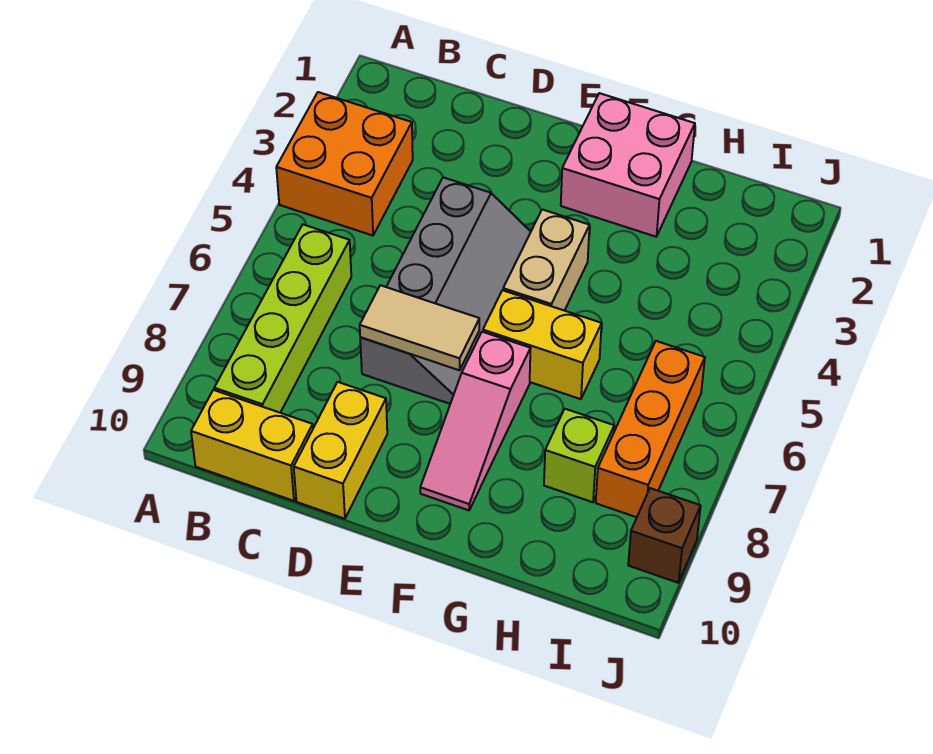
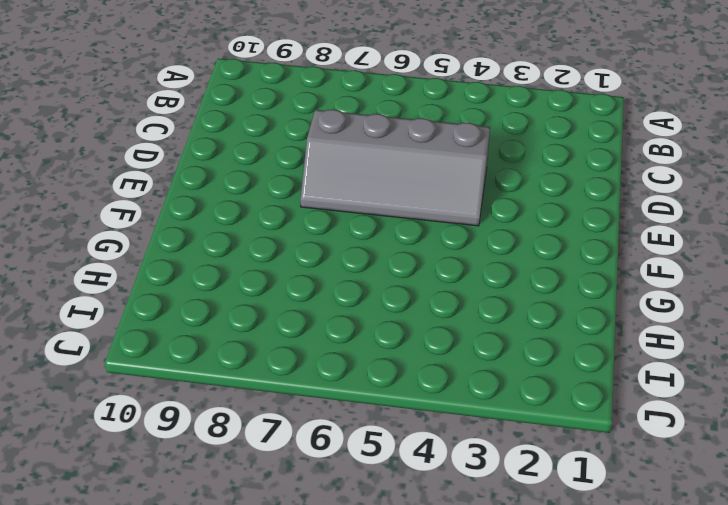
none -> orange brick A3:B4 level 1
none -> lime brick B6:B9 level 1
none -> yellow brick B10:C10 level 1

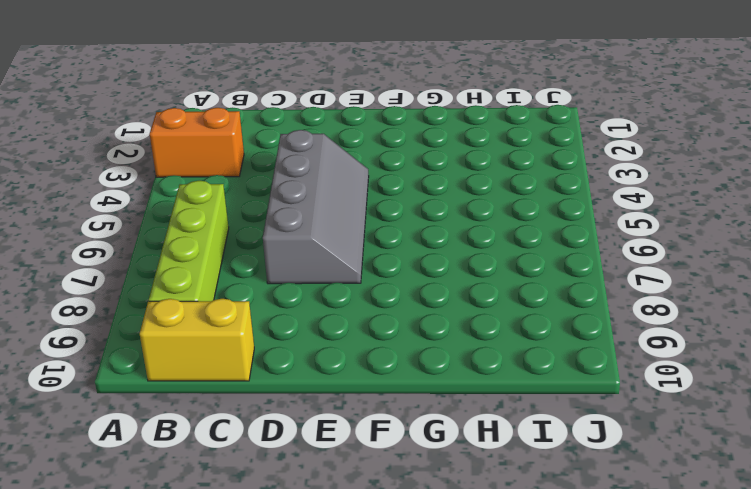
orange brick A3:B3 level 1 -> orange brick A3:B4 level 1
none -> yellow brick D9:D10 level 1
none -> pink brick F1:G2 level 1
none -> tan brick F4:F5 level 1

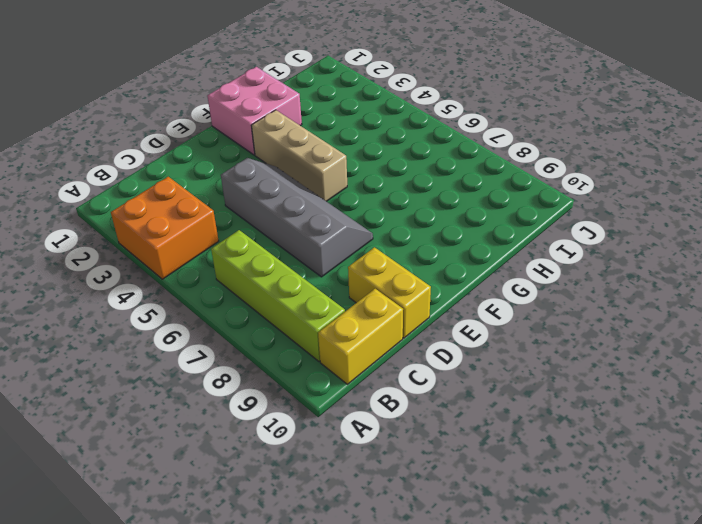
tan brick F3:F5 level 1 -> tan brick F4:F5 level 1
none -> yellow brick F6:G6 level 1
none -> pink slope F7:F9 level 1 top 7
none -> lime brick H8 level 1

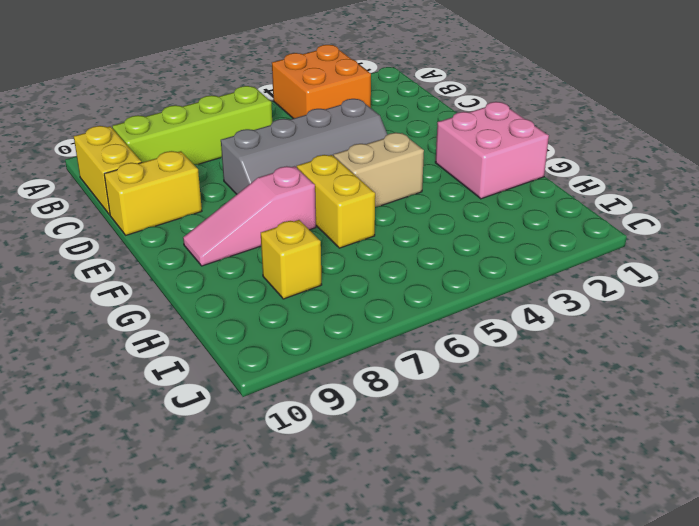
yellow brick H8 level 1 -> lime brick H8 level 1
none -> orange brick I6:I8 level 1
none -> brown brick J9 level 1
none -> tan tile D7:E7 level 2

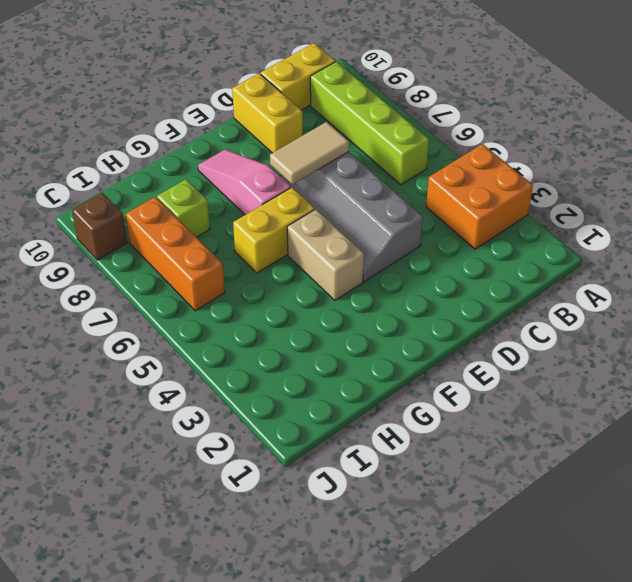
none -> pink brick F1:G2 level 1

